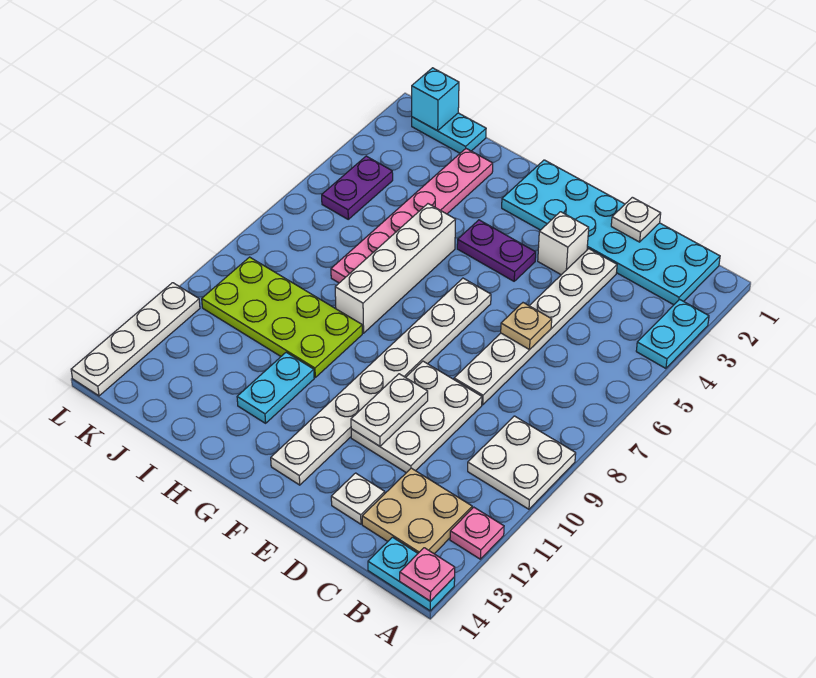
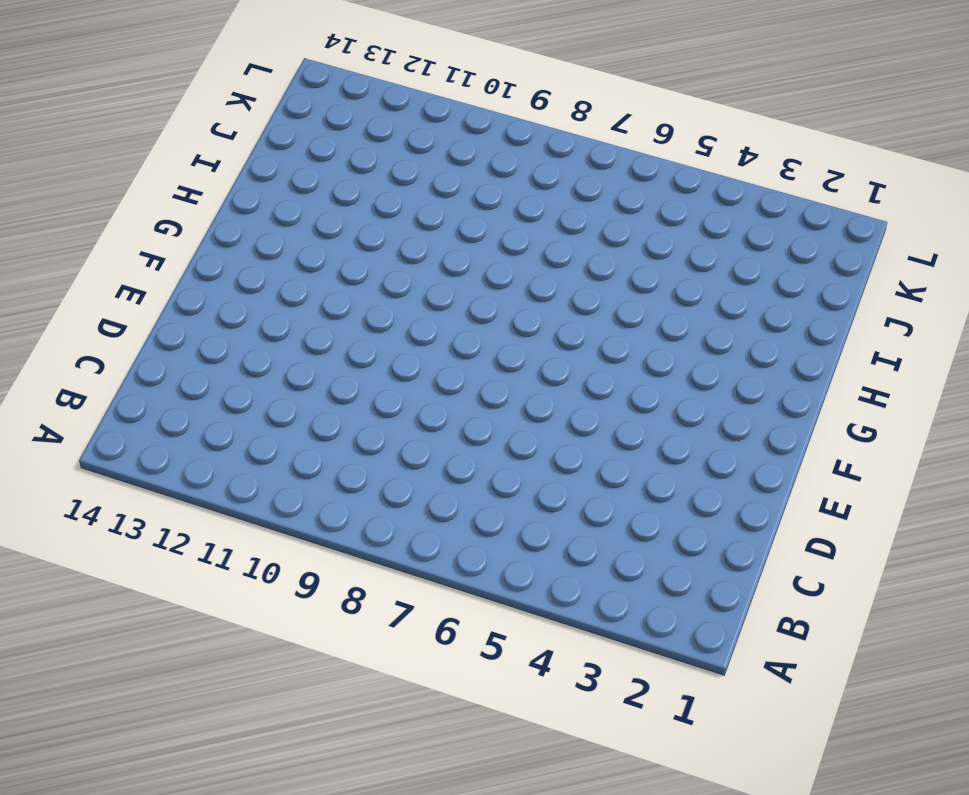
none -> cyan plate A3:A4 level 1
none -> white plate A9:B10 level 1
none -> pink plate A12 level 1

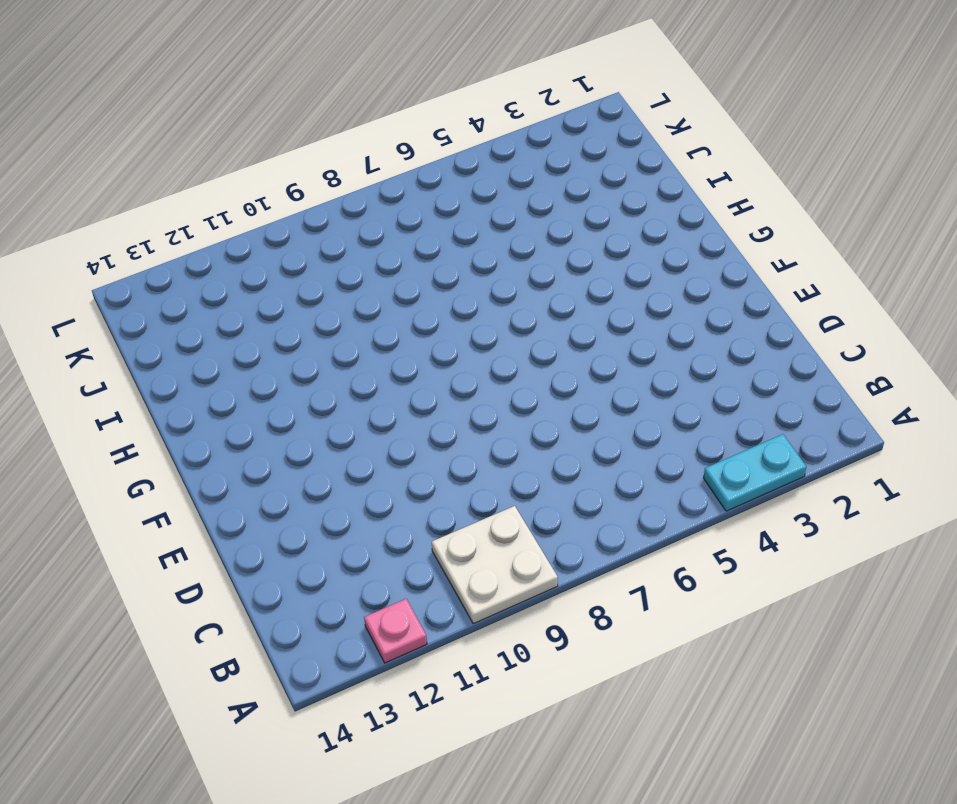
none -> cyan plate A14:B14 level 1
none -> cyan plate B1:G2 level 1
none -> tan plate B12:C13 level 1

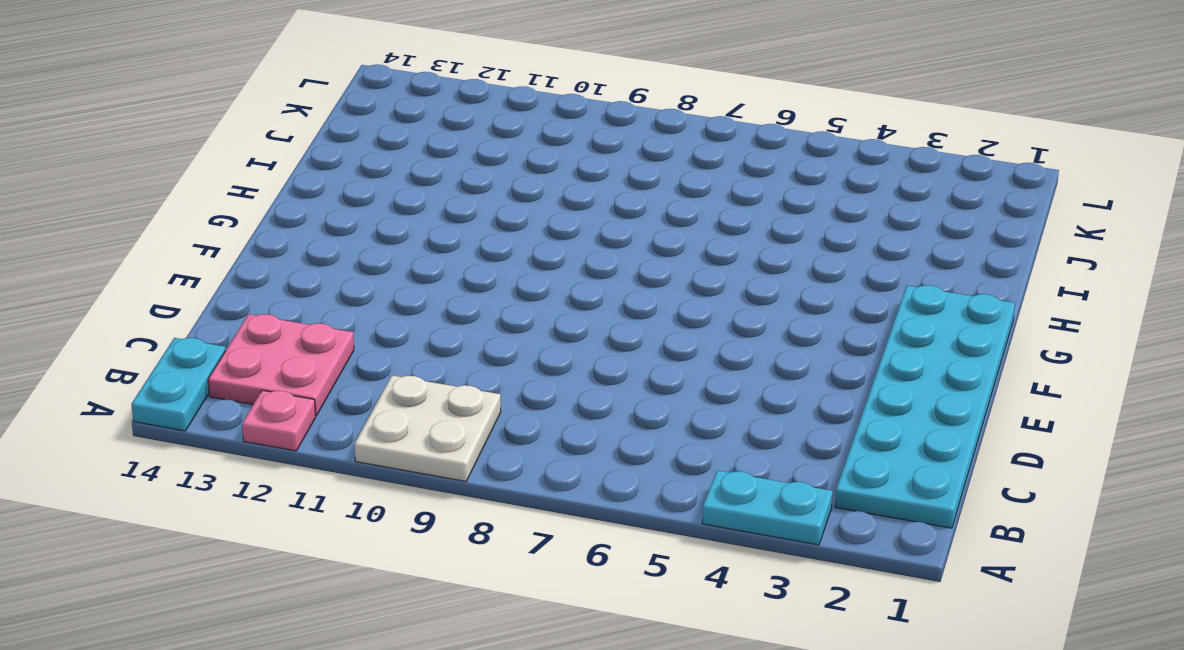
pink plate B12:C13 level 1 -> tan plate B12:C13 level 1
none -> white plate D3:D8 level 1
none -> white plate D9:E11 level 1
none -> white plate D13 level 1

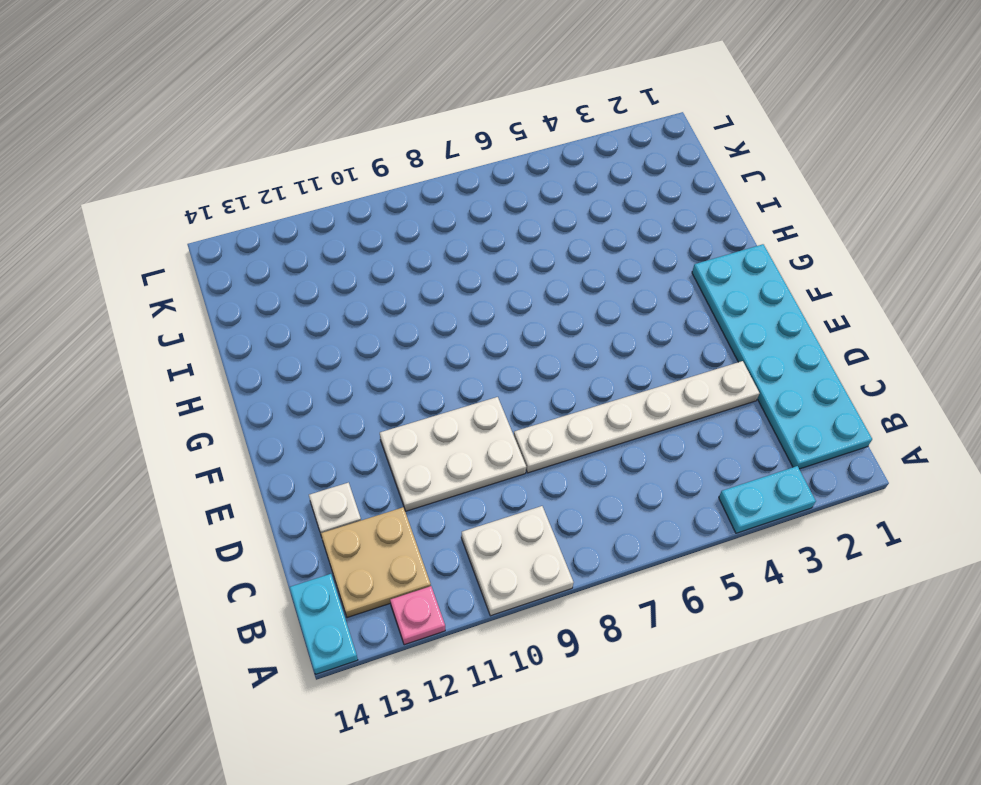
none -> white brick E3 level 1
none -> purple plate F4:G4 level 1
none -> white plate F6:F13 level 1

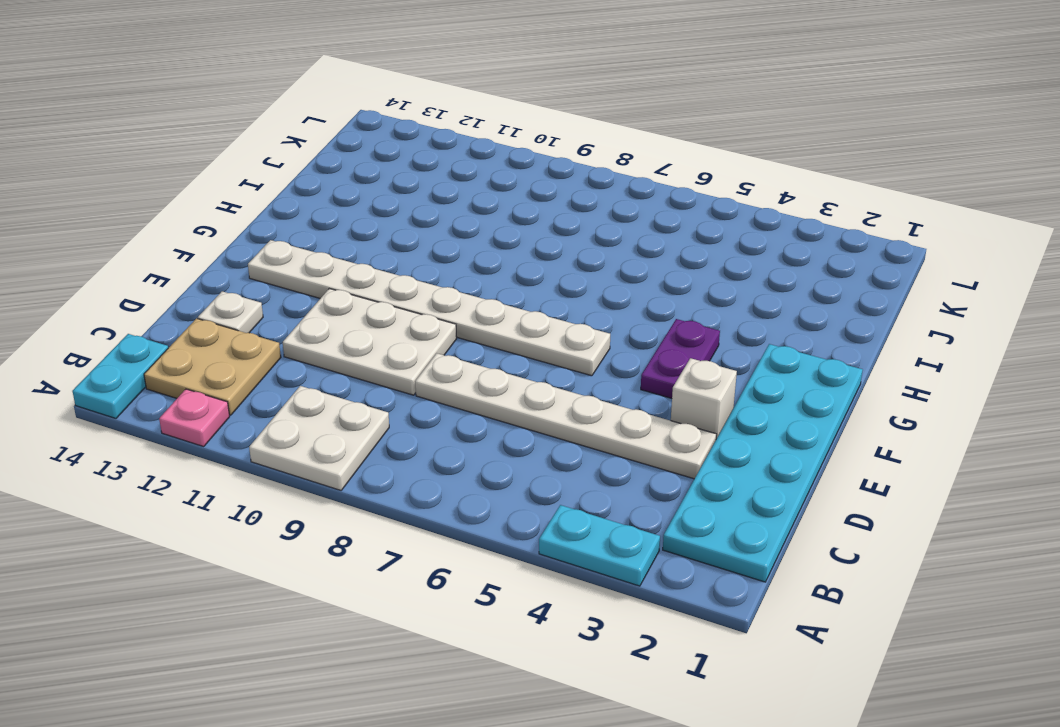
none -> white brick H5:H8 level 1
none -> lime plate H9:K10 level 1
none -> cyan plate H11:H12 level 1

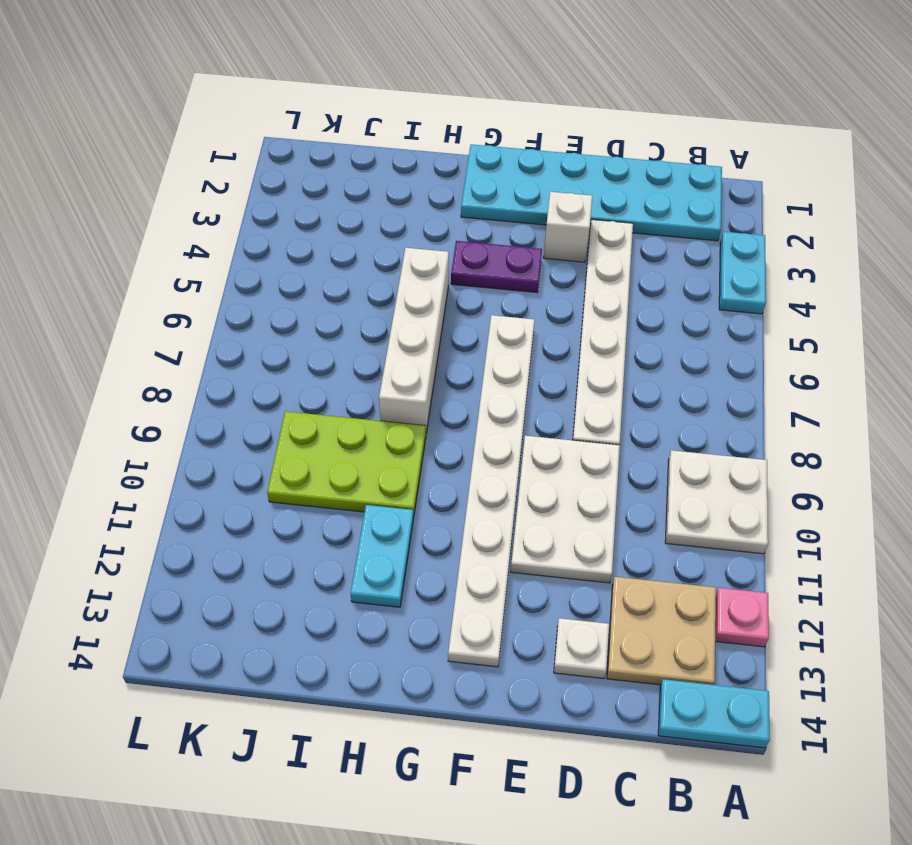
lime plate H9:J10 level 1 -> lime plate H9:K10 level 1
none -> pink plate I2:I7 level 1
none -> cyan plate J1:K1 level 1
none -> purple plate K4:K5 level 1

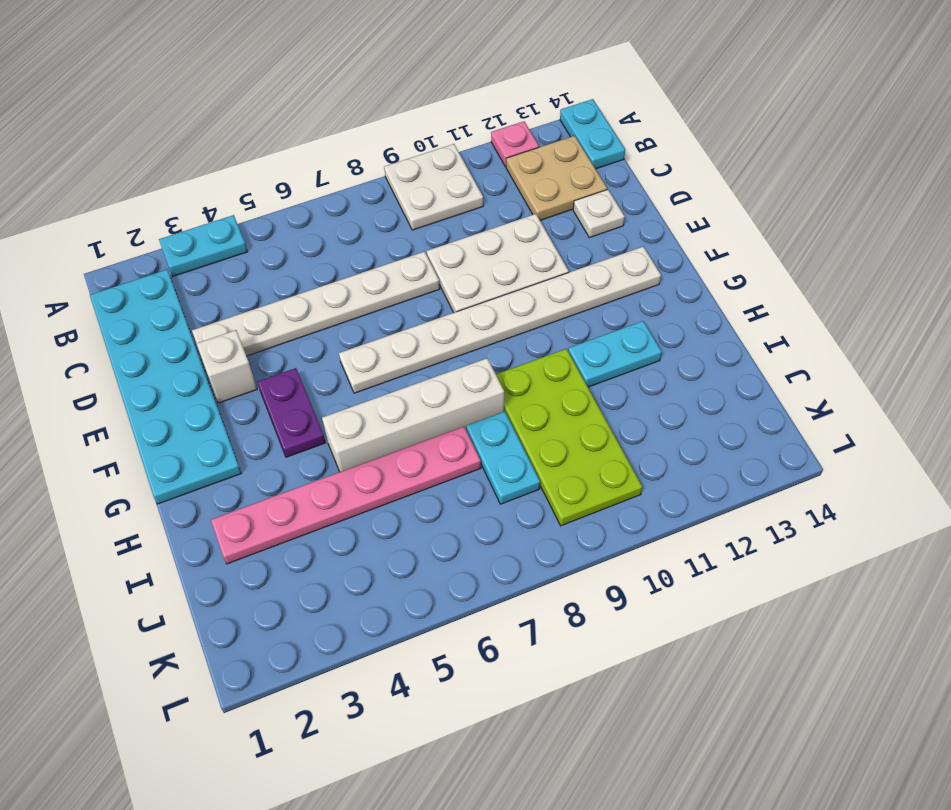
cyan plate I8:J8 level 1 -> cyan plate J1:K1 level 1
none -> purple plate K4:K5 level 1
none -> white plate L11:L14 level 1
none -> pink plate A14 level 2

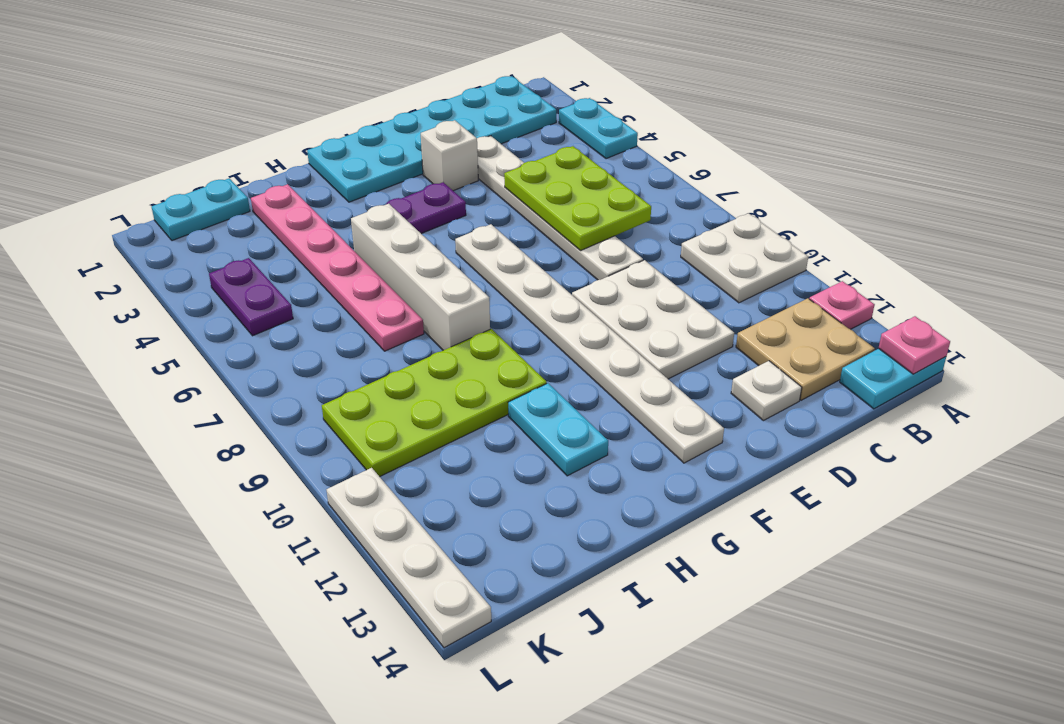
lime plate C5:D7 level 2 -> tan plate D6 level 2
none -> white plate D1 level 2
none -> white plate E10:E11 level 2
none -> cyan brick K1 level 2

